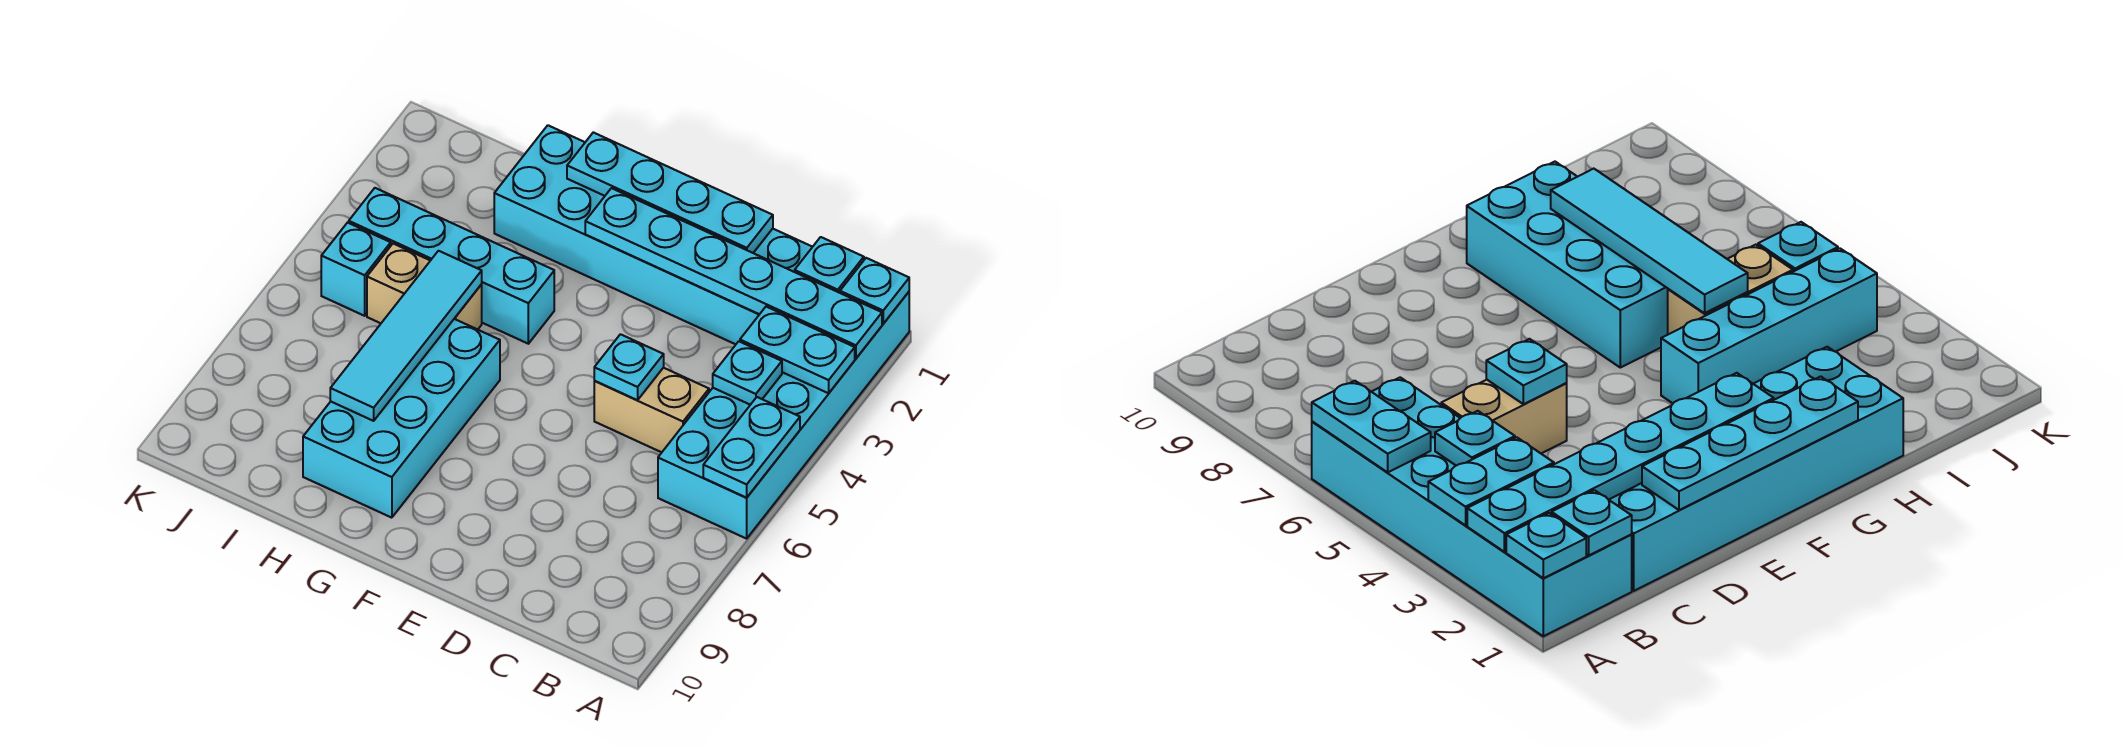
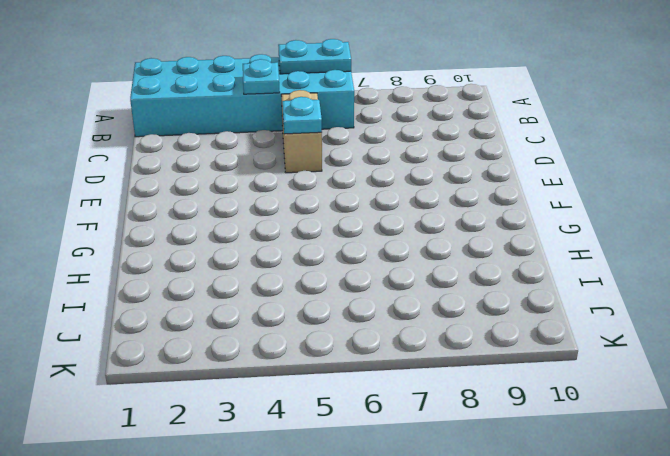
none -> cyan brick C1:H2 level 1
none -> cyan brick G4:J4 level 1
none -> cyan brick G6:H9 level 1

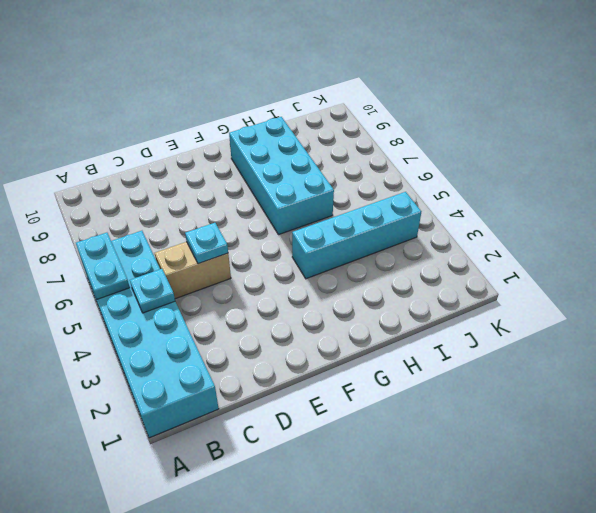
none -> cyan brick C1:H2 level 1
none -> tan brick H5:I5 level 1
none -> cyan brick J5 level 1

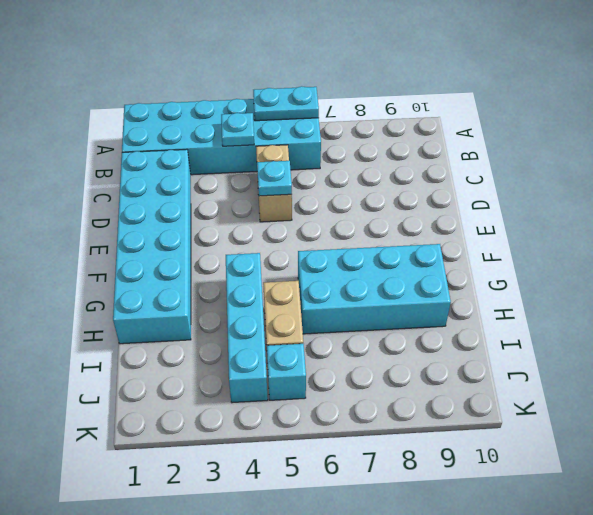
none -> cyan plate A1 level 2
none -> cyan plate A2:F2 level 2
none -> cyan plate A3:B3 level 2

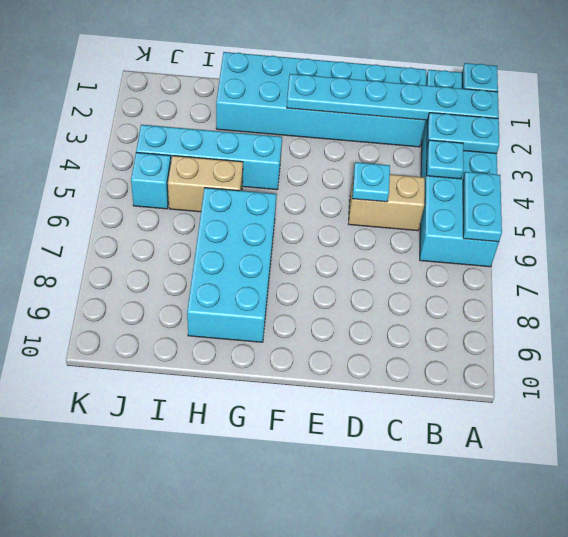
none -> cyan plate B1 level 2
none -> cyan plate D1:G1 level 2
none -> cyan tile H5:H8 level 2

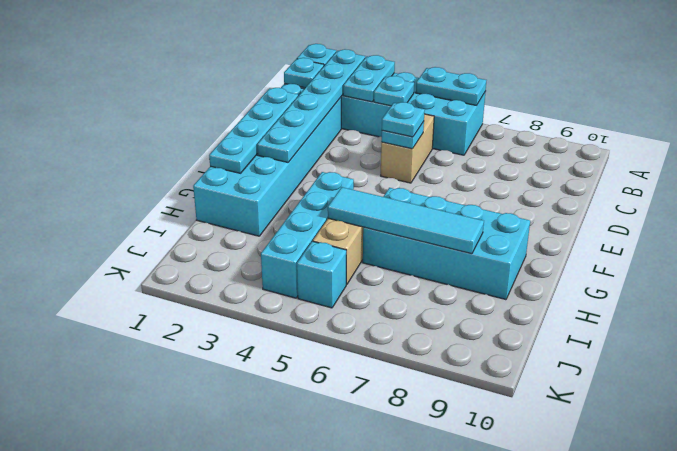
cyan plate D5 level 3 -> none

